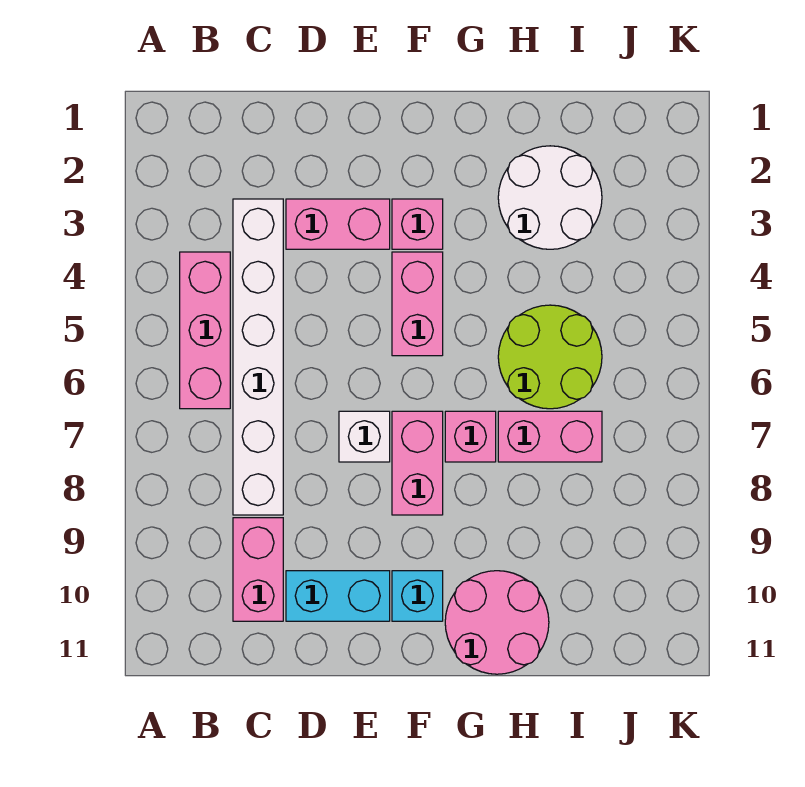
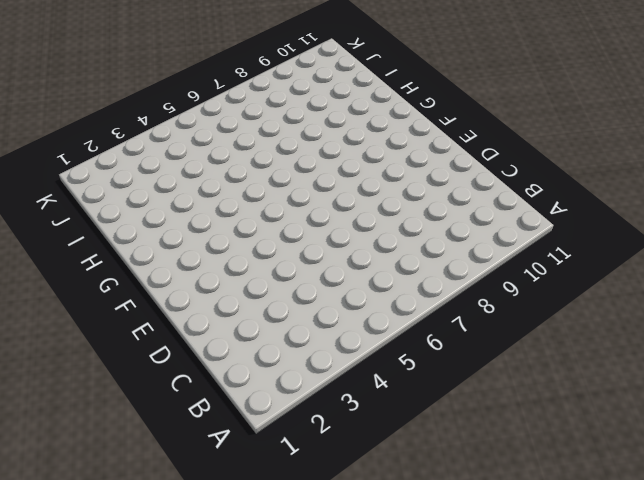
none -> pink brick B4:B6 level 1
none -> white brick C3:C8 level 1
none -> pink brick C9:C10 level 1

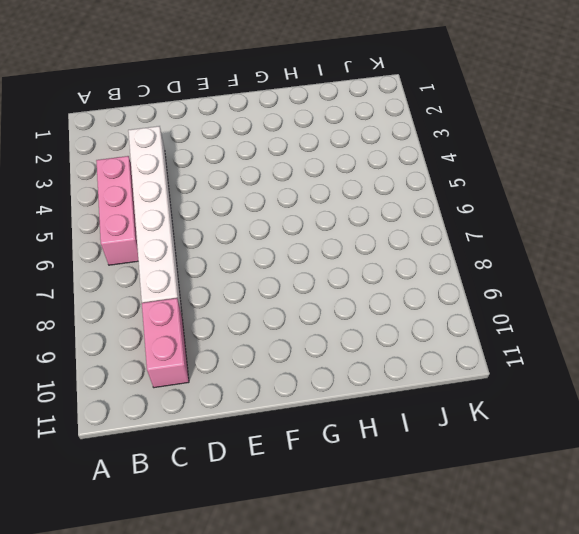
none -> pink brick D3:E3 level 1
none -> cyan brick D10:E10 level 1
none -> white brick E7 level 1

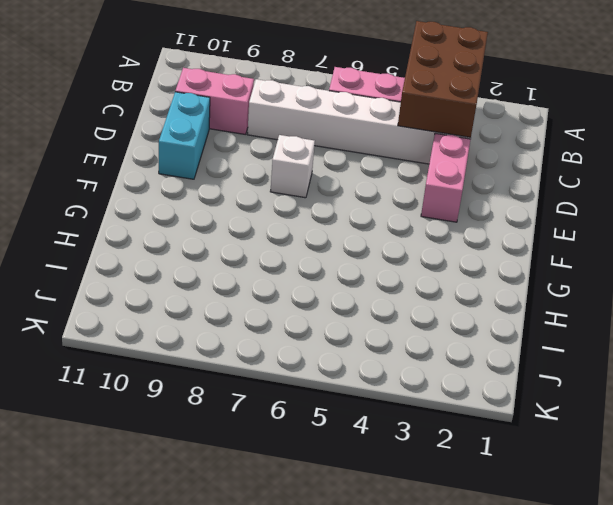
brown brick A3:C4 level 2 -> none
none -> pink brick F3 level 1
none -> pink brick F4:F5 level 1
none -> pink brick F7:F8 level 1

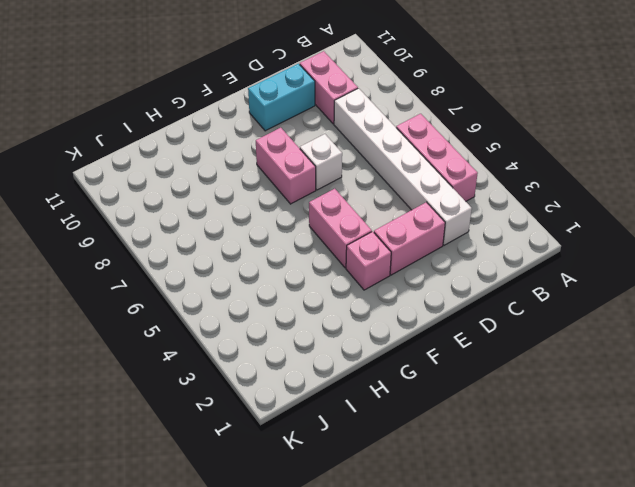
none -> cyan brick F10 level 1
none -> pink brick G7 level 1
none -> pink round brick G10:H11 level 1

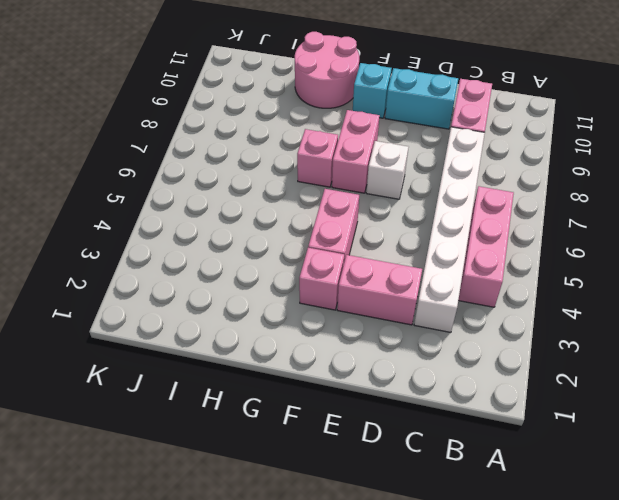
none -> white round brick H2:I3 level 1
none -> lime round brick H5:I6 level 1
none -> pink brick H7:I7 level 1

